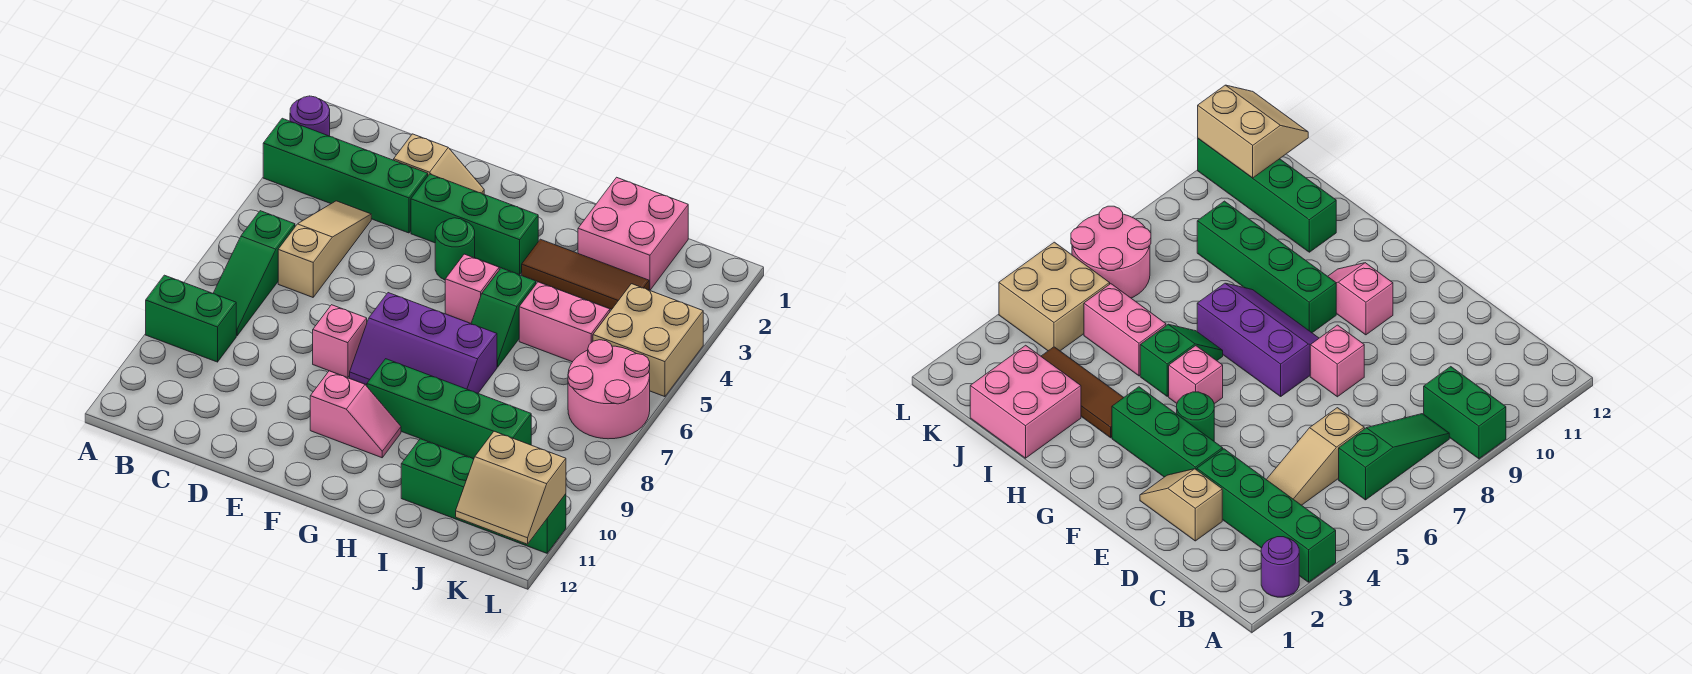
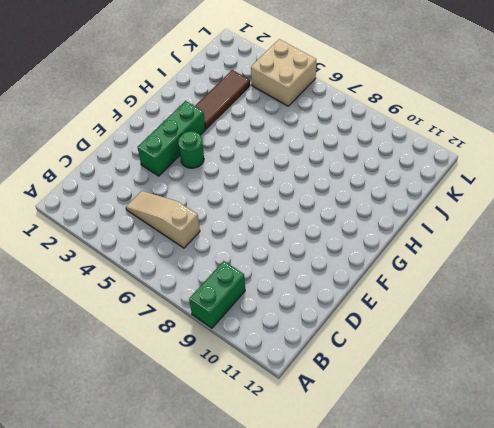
none -> purple round brick A2 level 1
none -> green brick A3:D3 level 1
none -> green slope B6:B8 level 1 top 6

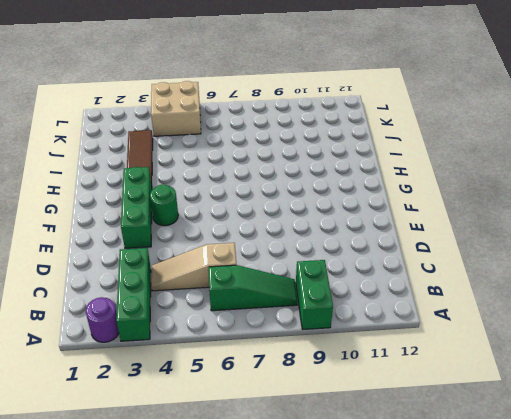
green brick A3:C3 level 1 -> green brick A3:D3 level 1
none -> tan slope D2:E2 level 1 top D
none -> pink brick E8 level 1
none -> purple slope F7:H8 level 1 top 7

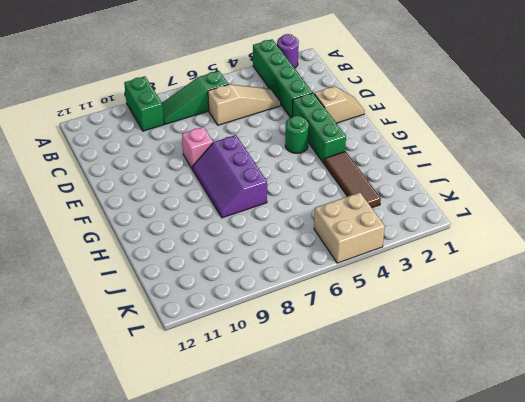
tan slope E1:E2 level 1 top 2 -> tan slope D2:E2 level 1 top D
none -> pink slope F10:G10 level 1 top F
none -> pink brick G5 level 1
none -> green brick G9:J9 level 1

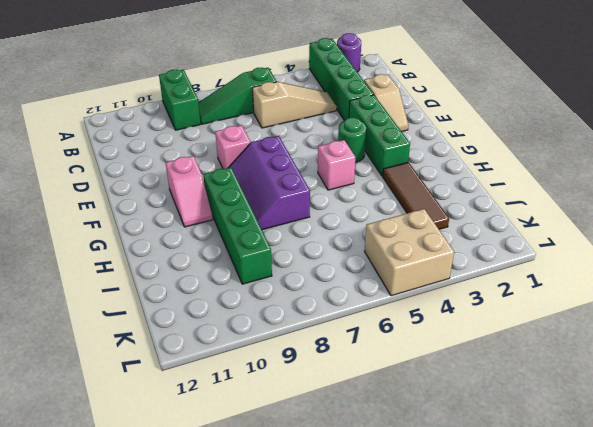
none -> green slope H5:H6 level 1 top 5
none -> pink brick I1:J2 level 1
none -> pink brick I5:J5 level 1

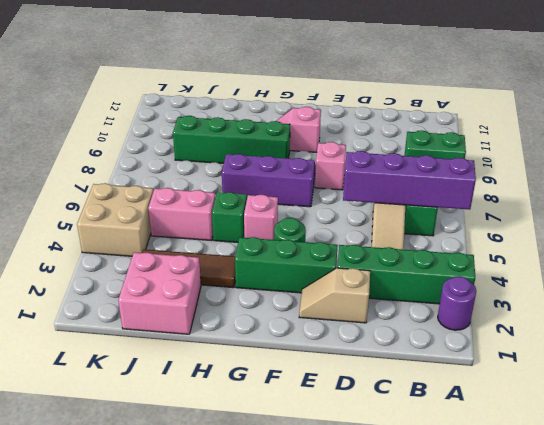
purple brick A6:D6 level 2 -> none
none -> green brick I11:L11 level 1
none -> pink round brick K6:L7 level 1
none -> tan slope K11:L12 level 2 top 11

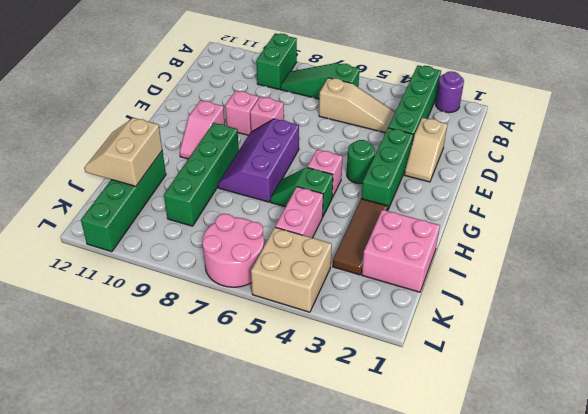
pink brick E9 level 1 -> none
tan slope I11:J12 level 2 top 11 -> tan slope K11:L12 level 2 top 11

